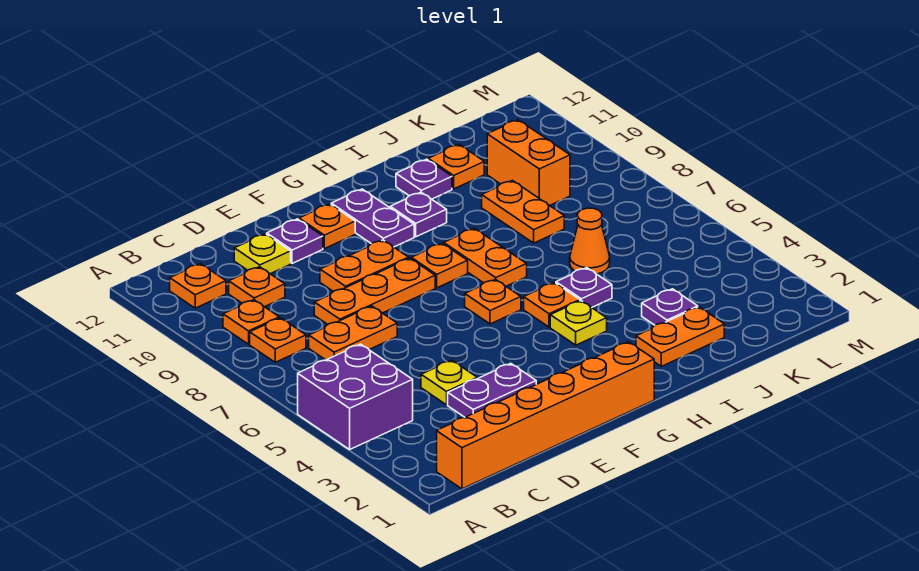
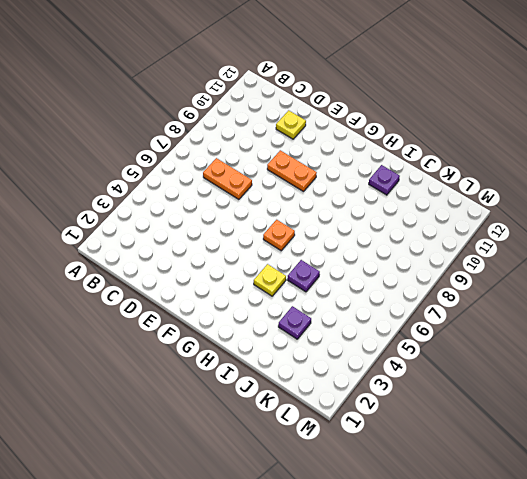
none -> purple brick A4:B5 level 1
none -> orange brick B1:G1 level 1
none -> orange plate B8 level 1

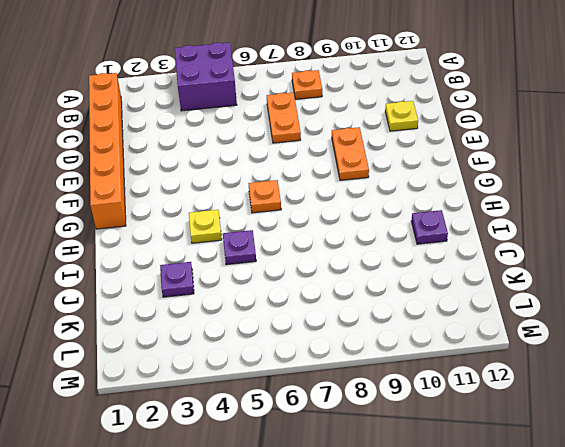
none -> orange plate B9 level 1
none -> orange plate B11 level 1
none -> orange plate C10 level 1

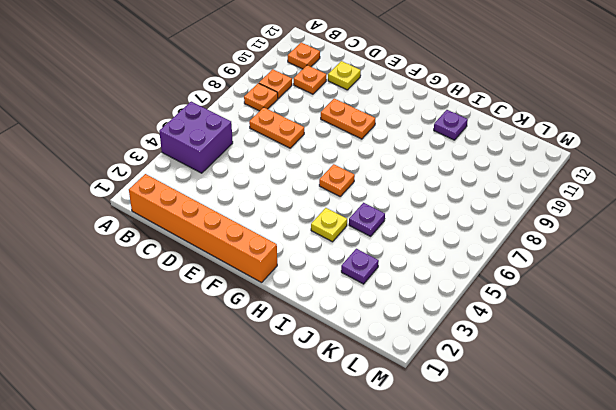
none -> purple plate D3:E3 level 1
none -> yellow plate D4 level 1
none -> orange plate D8:F8 level 1

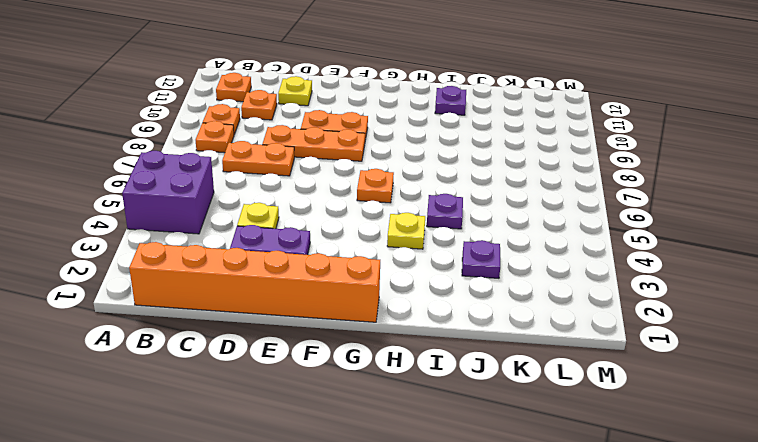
none -> purple plate E11 level 1
none -> orange plate F11 level 1
none -> orange plate G8 level 1

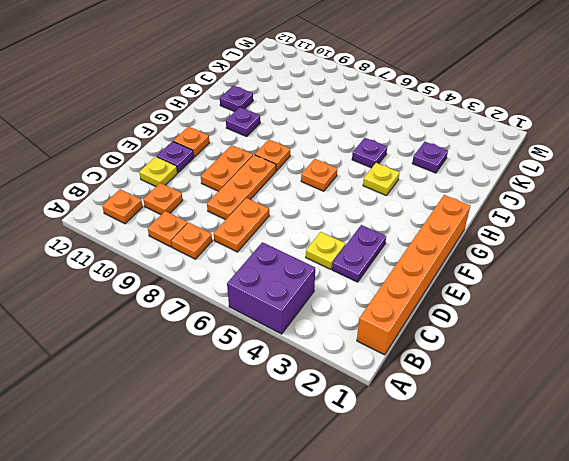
none -> purple plate G10:G11 level 1
none -> orange plate H5 level 1
none -> orange plate H7:H8 level 1

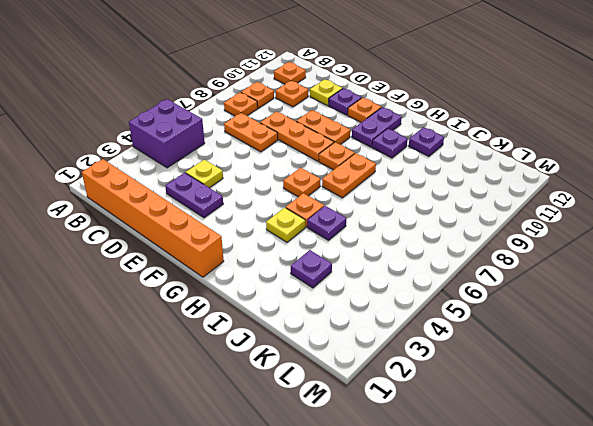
none -> orange plate I2:J2 level 1
none -> orange cone J6 level 1
none -> orange plate J8:J9 level 1

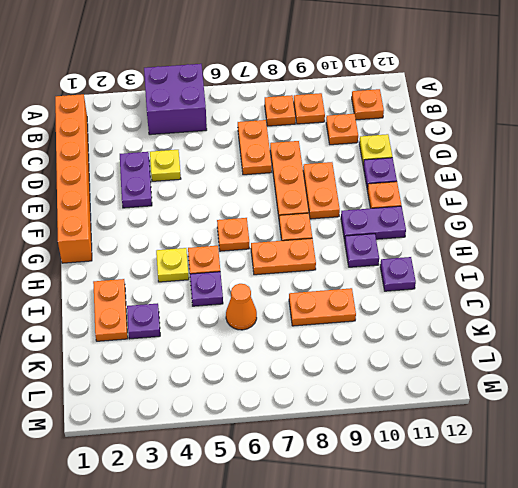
none -> orange plate J11 level 1
none -> orange brick K9:K10 level 1

